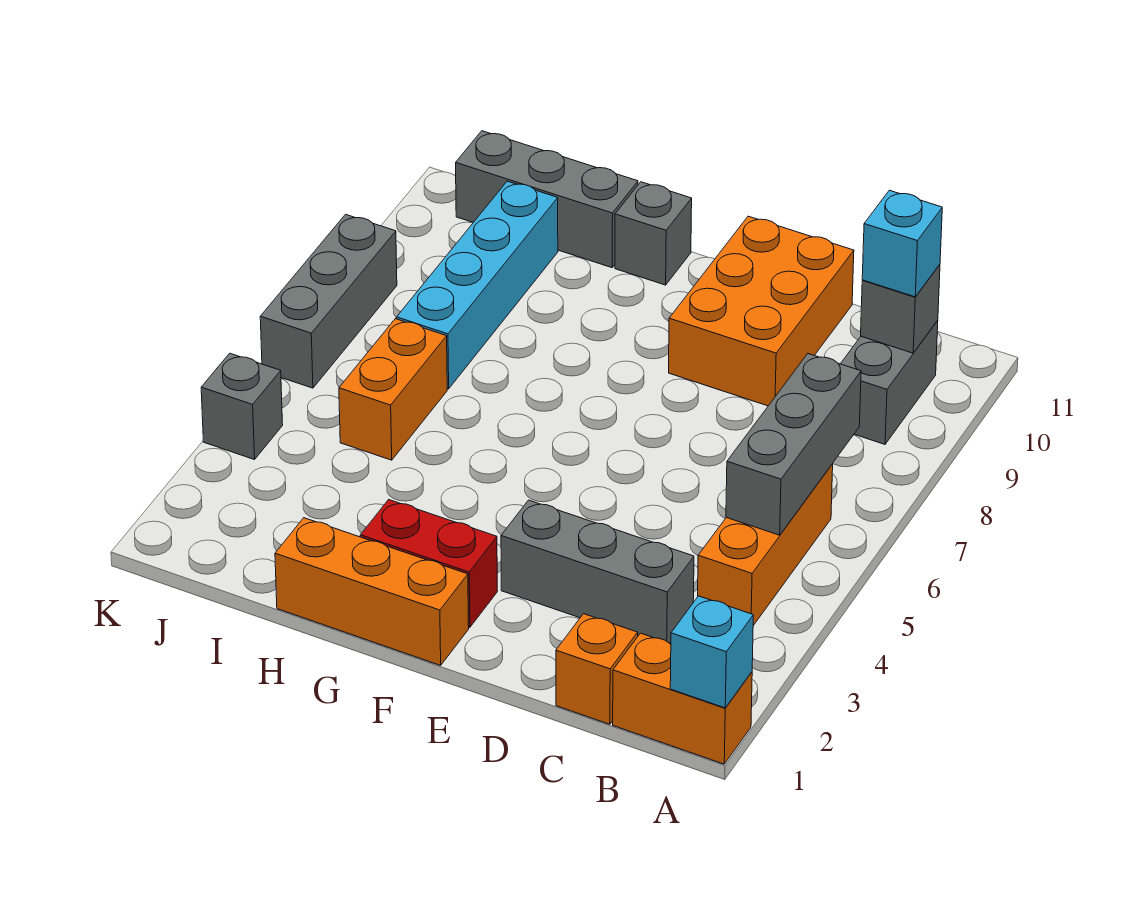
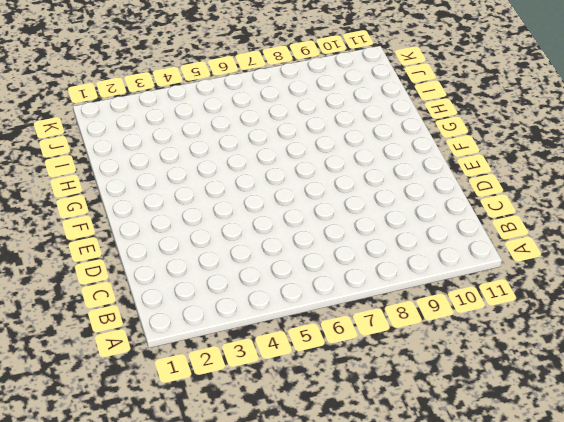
none -> orange brick A1:B1 level 1
none -> orange brick B4:B6 level 1
none -> grey brick B9:B10 level 1

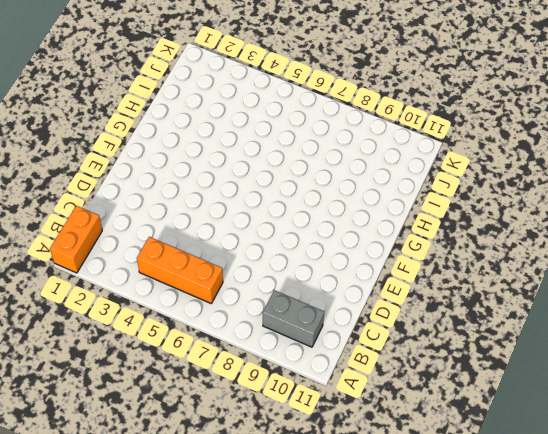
none -> orange brick C1 level 1
none -> grey brick C3:E3 level 1
none -> orange brick D9:E11 level 1

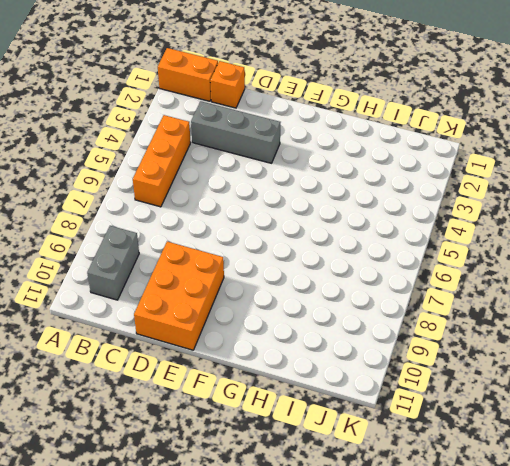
none -> orange brick F1:H1 level 1
none -> red brick F2:G2 level 1
none -> grey brick G11 level 1

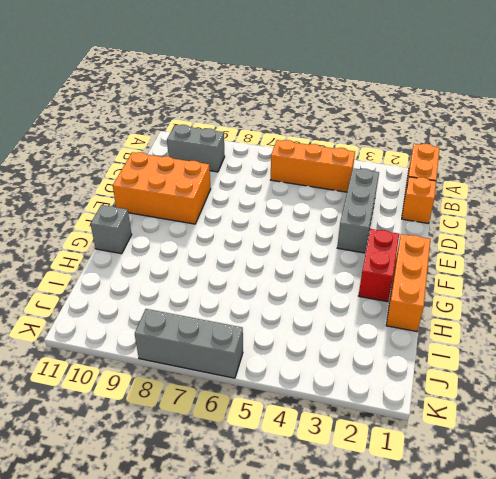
none -> grey brick H11:J11 level 1
none -> orange brick I5:I6 level 1
none -> cyan brick I7:I10 level 1

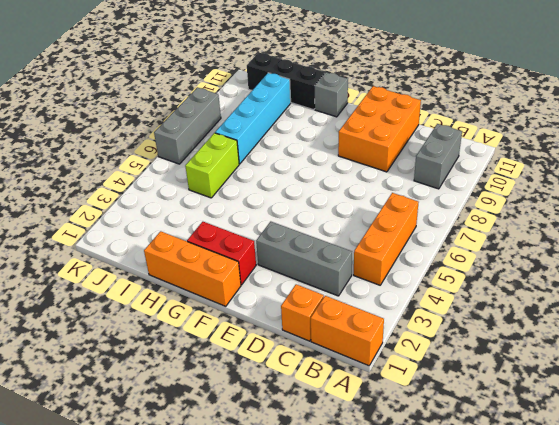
black brick H11:J11 level 1 -> grey brick H11:J11 level 1
lime brick I5:I6 level 1 -> orange brick I5:I6 level 1
none -> grey brick K4 level 1
none -> cyan brick A1 level 2
none -> grey brick B5:B7 level 2

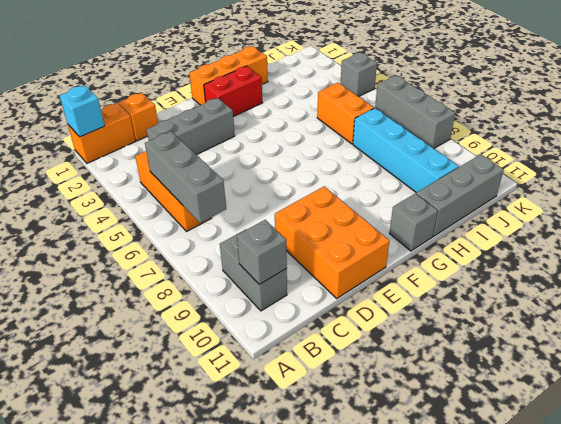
none -> cyan brick B10 level 3

